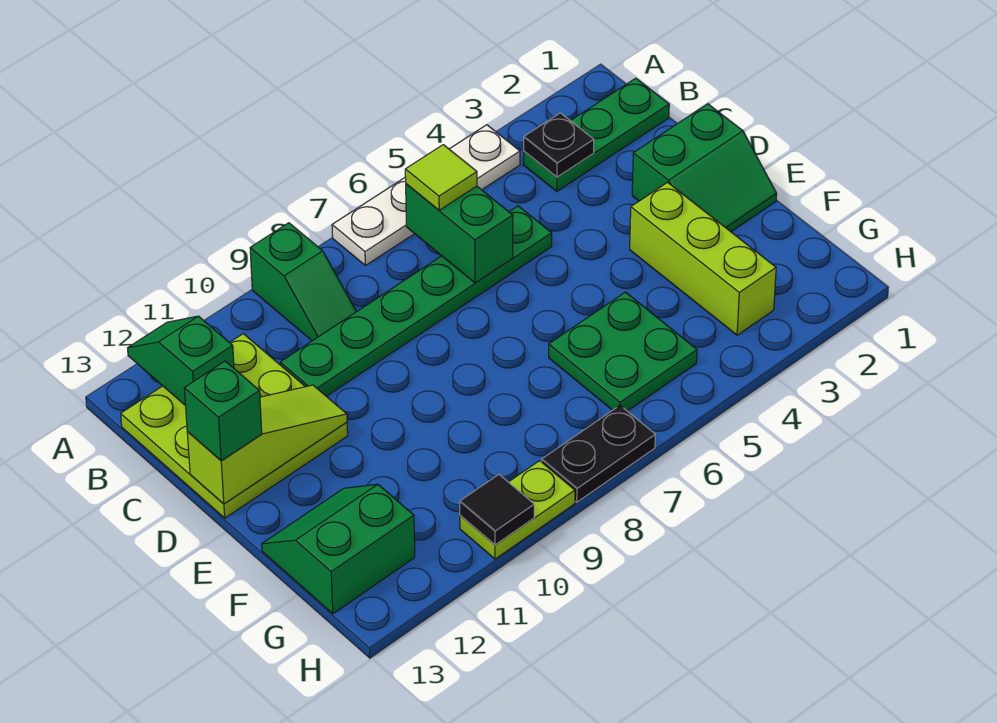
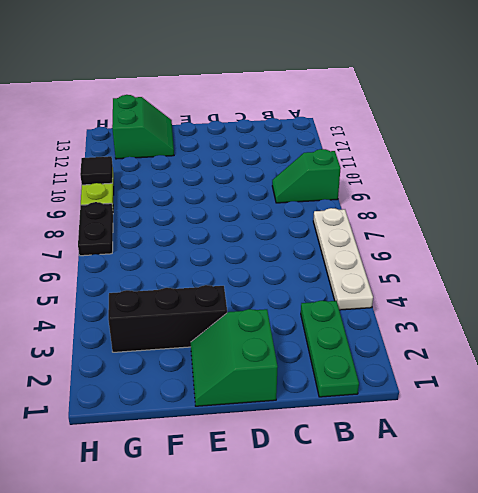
black brick E3:G3 level 1 -> lime brick E3:G3 level 1
none -> lime plate B11:D13 level 1
none -> green plate C5:C10 level 1
none -> green plate F5:G6 level 1

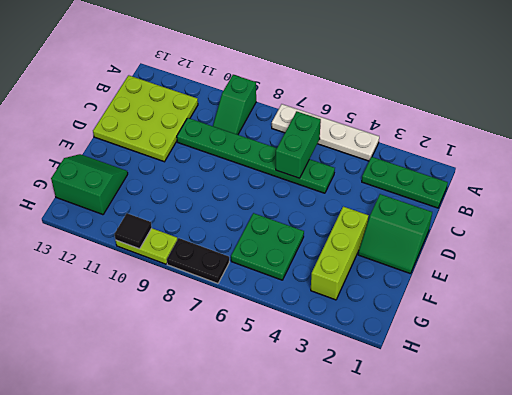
none -> green slope A12:B12 level 2 top B
none -> black plate B3 level 2
none -> lime slope D11:D13 level 2 top 13

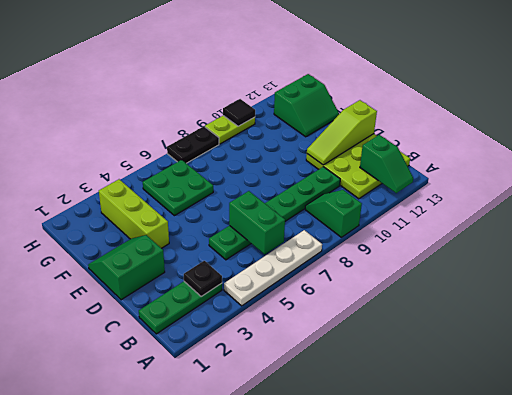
none -> lime tile B6 level 3
none -> green brick D13 level 3

